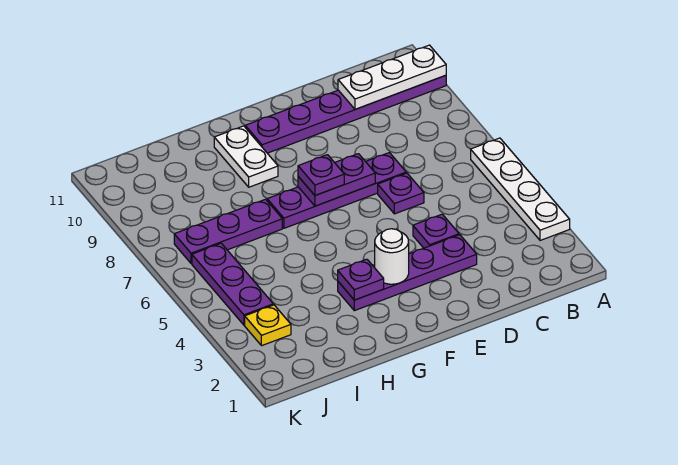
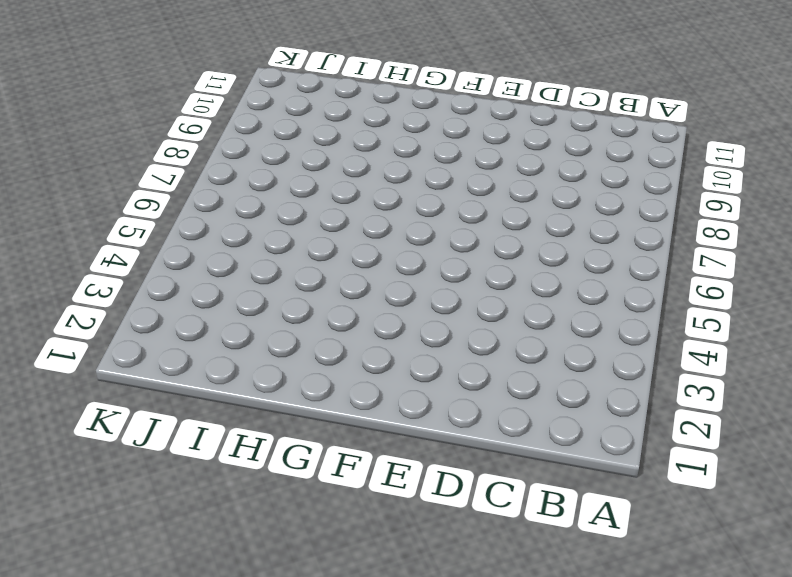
none -> white plate A3:A6 level 1
none -> purple plate A10:F10 level 1
none -> purple plate D3:G3 level 1

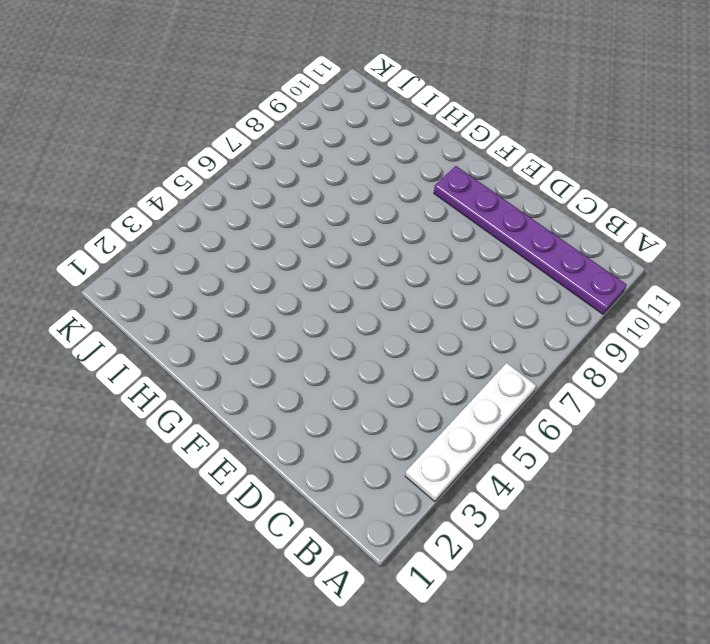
none -> purple plate D3:G3 level 1
none -> purple plate D4 level 1
none -> purple plate D6 level 1

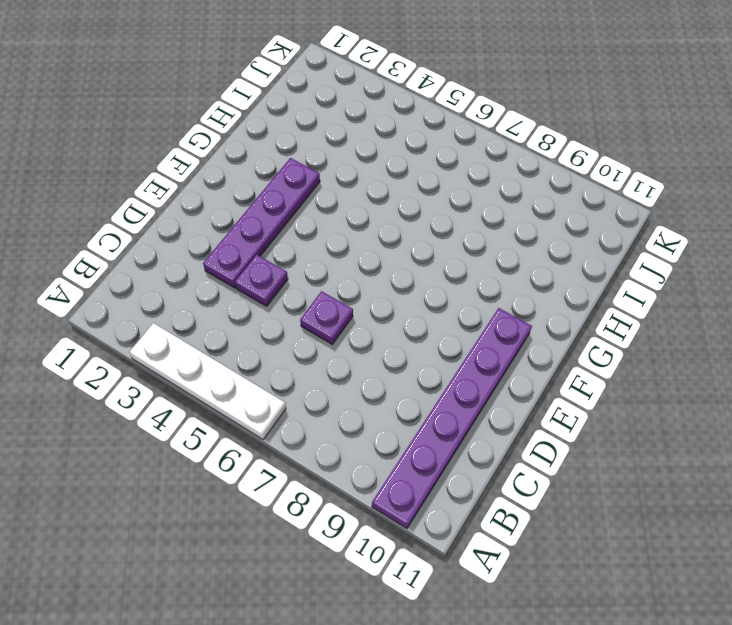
none -> purple plate D7:G7 level 1
none -> white plate G9:G10 level 1
none -> purple plate H7:J7 level 1

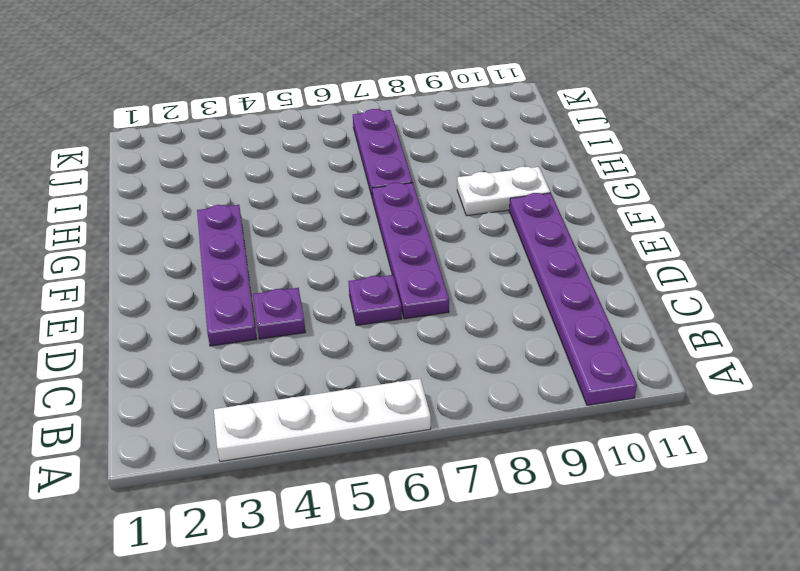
none -> yellow plate J3 level 1
none -> purple plate J4:J6 level 1
none -> white plate A10:C10 level 2

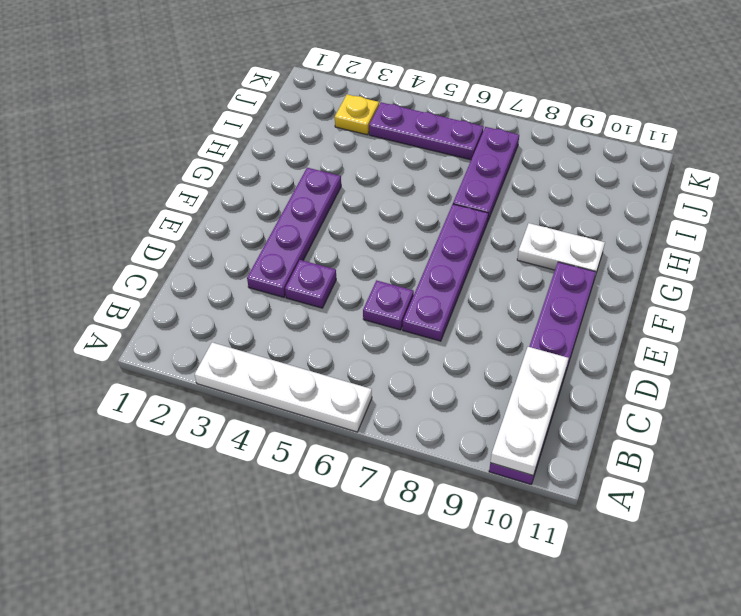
none -> purple plate E7:F7 level 2
none -> white round brick F3 level 2
none -> purple plate G3 level 2

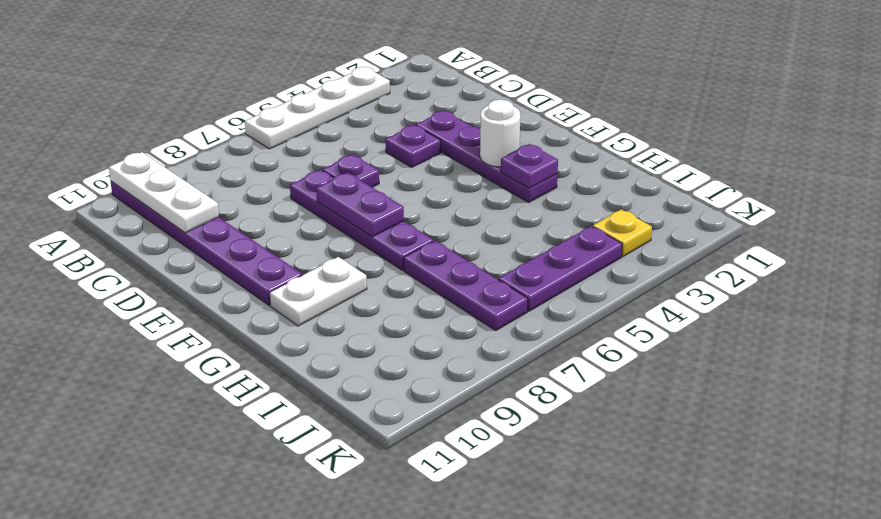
none -> purple plate F7 level 3

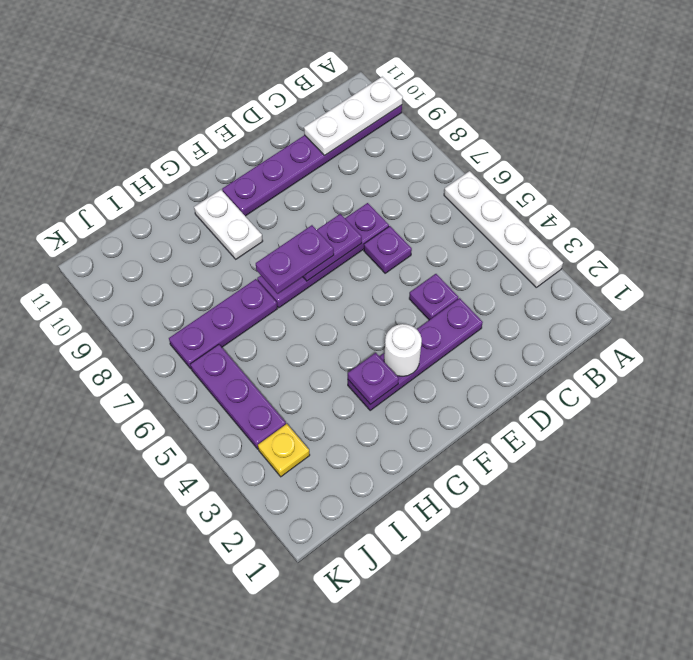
purple plate F7:G7 level 3 -> purple plate F7 level 3

